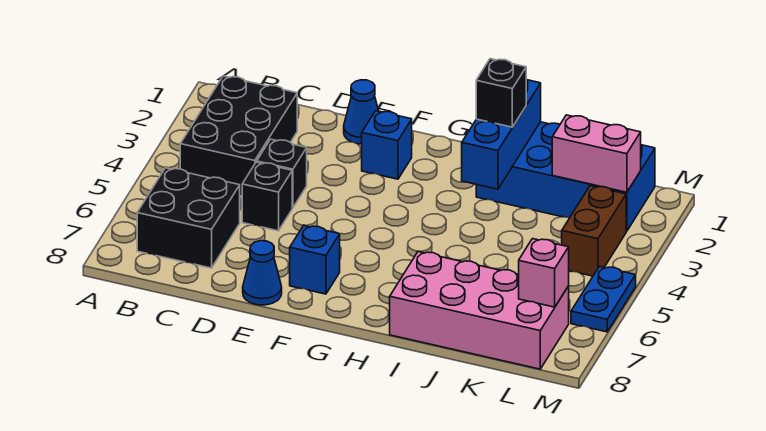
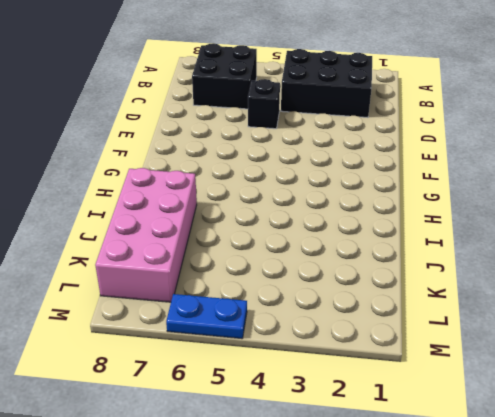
none -> black brick D4 level 1
none -> blue cone E1 level 1
none -> blue cone E8 level 1

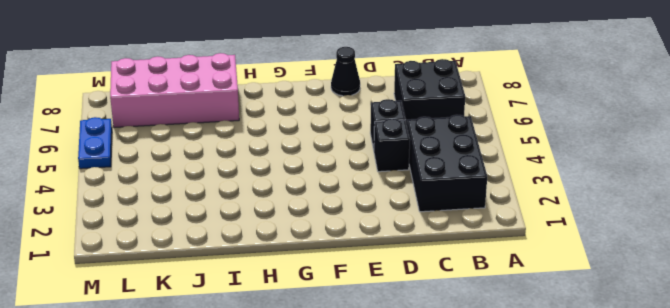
black cone E8 level 1 -> blue cone E8 level 1
none -> blue cone E1 level 1
none -> blue brick F2 level 1
none -> blue brick F7 level 1

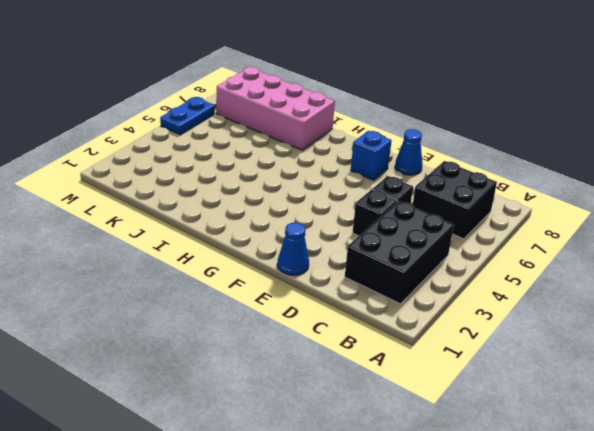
none -> blue brick F2 level 1
none -> blue brick I1:L2 level 1
none -> brown brick L3:L4 level 1

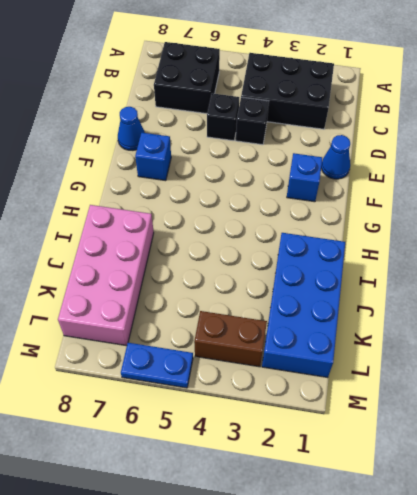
none -> blue brick I1:I3 level 2
none -> pink brick K2:L2 level 2
none -> pink brick L7 level 2

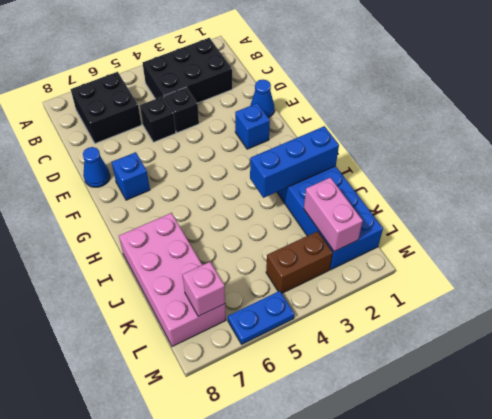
none -> black brick I2 level 3

